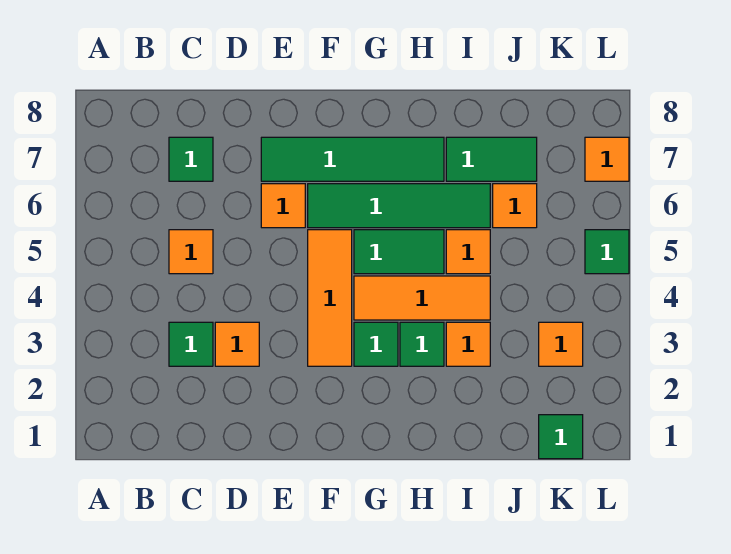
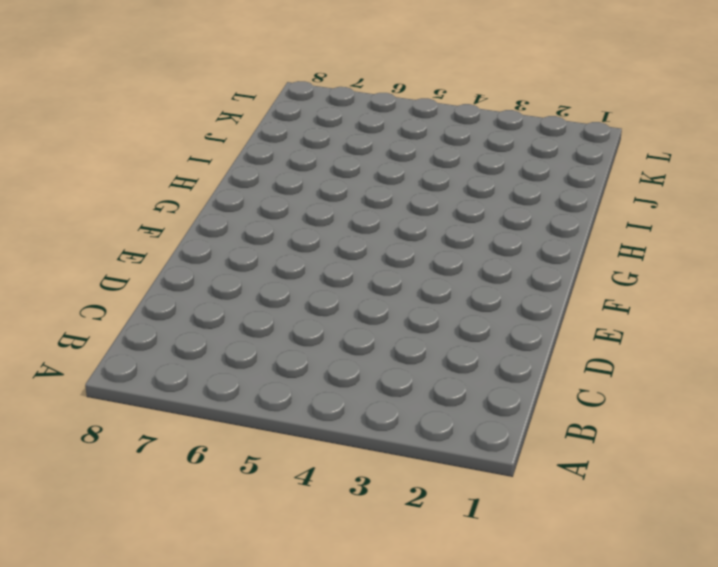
none -> green tile C3 level 1
none -> orange tile C5 level 1
none -> green tile C7 level 1

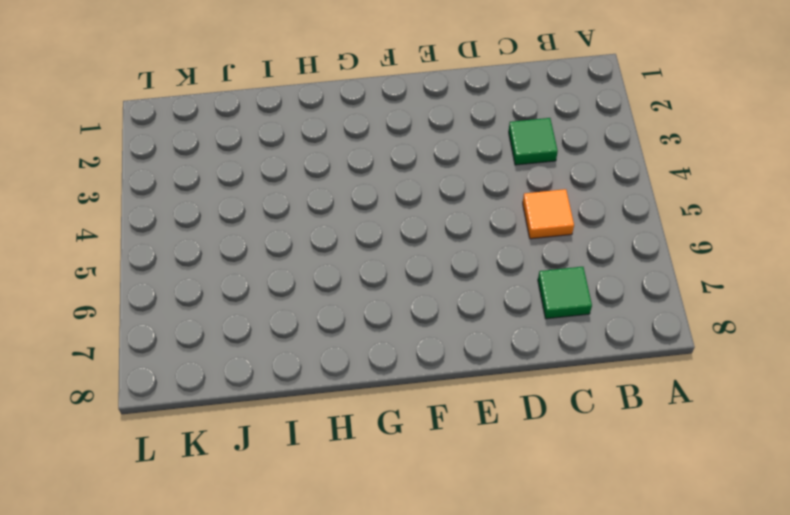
none -> orange tile D3 level 1
none -> orange tile E6 level 1
none -> green tile E7:H7 level 1

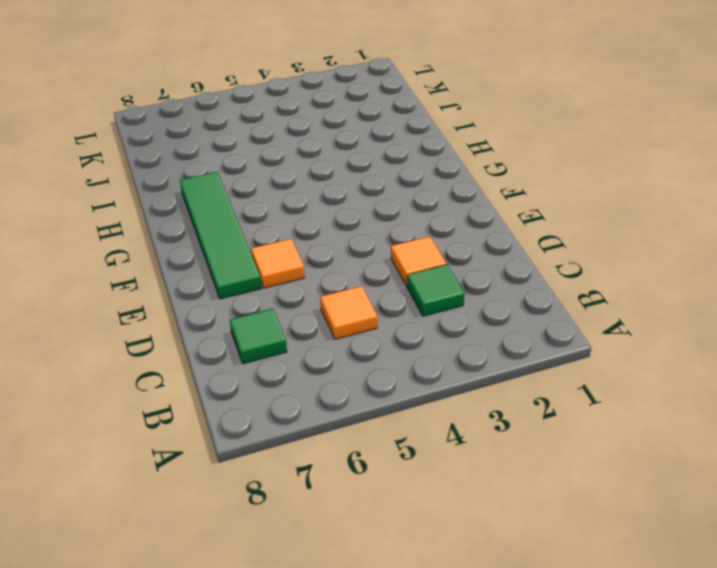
none -> orange tile F3:F5 level 1
none -> green tile F6:I6 level 1
none -> green tile G3 level 1

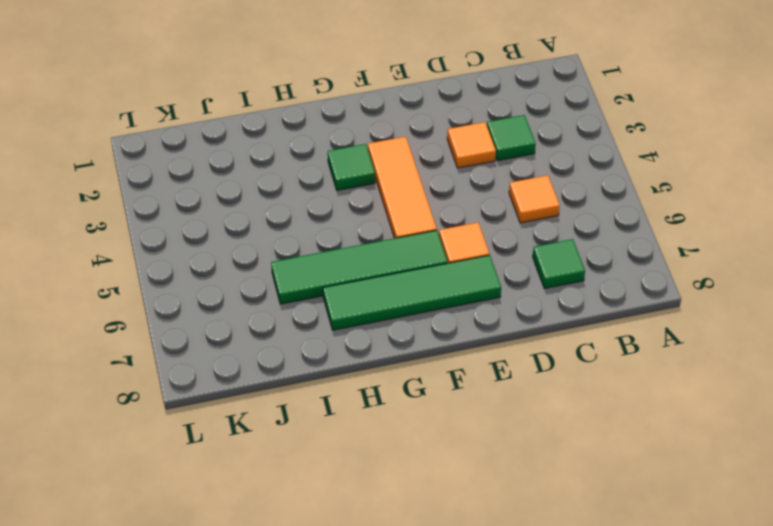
none -> orange tile G4:I4 level 1
none -> green tile G5:H5 level 1
none -> green tile H3 level 1

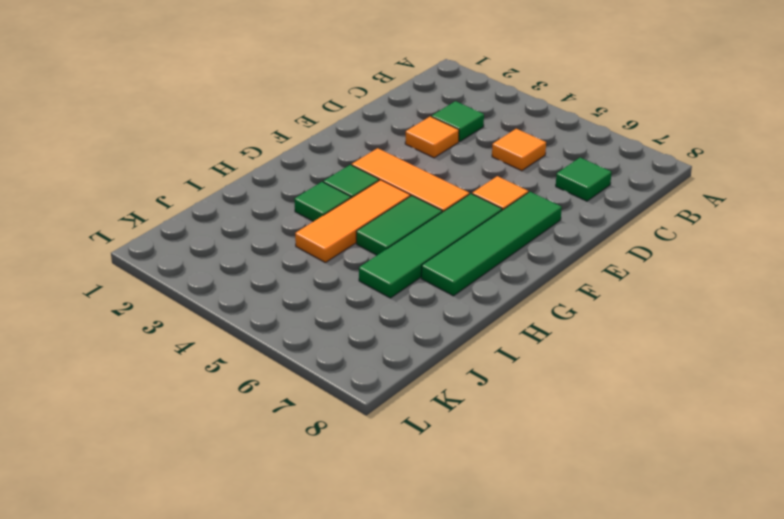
none -> orange tile I3 level 1
none -> orange tile I5 level 1
none -> green tile I7:J7 level 1

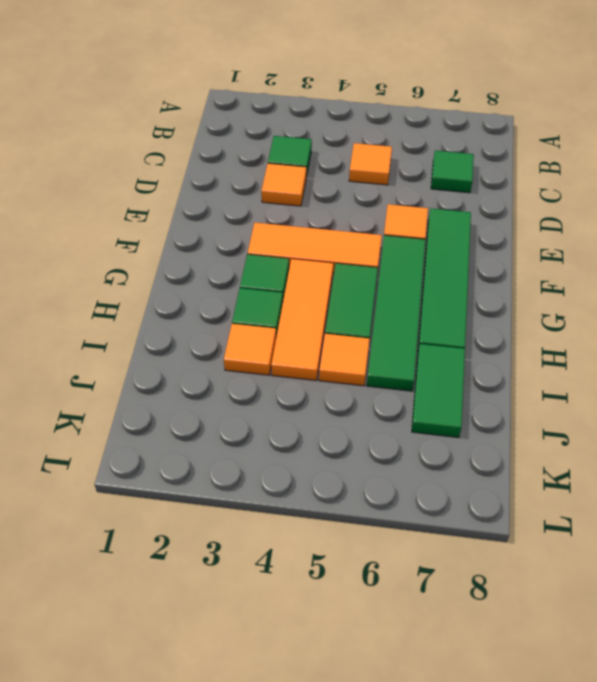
none -> orange tile J6 level 1
none -> green tile K1 level 1
none -> orange tile K3 level 1

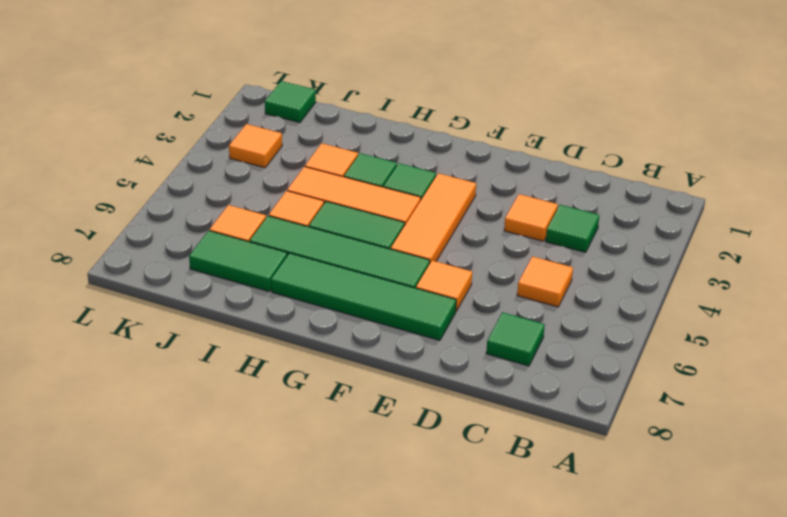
none -> green tile L5 level 1
none -> orange tile L7 level 1

